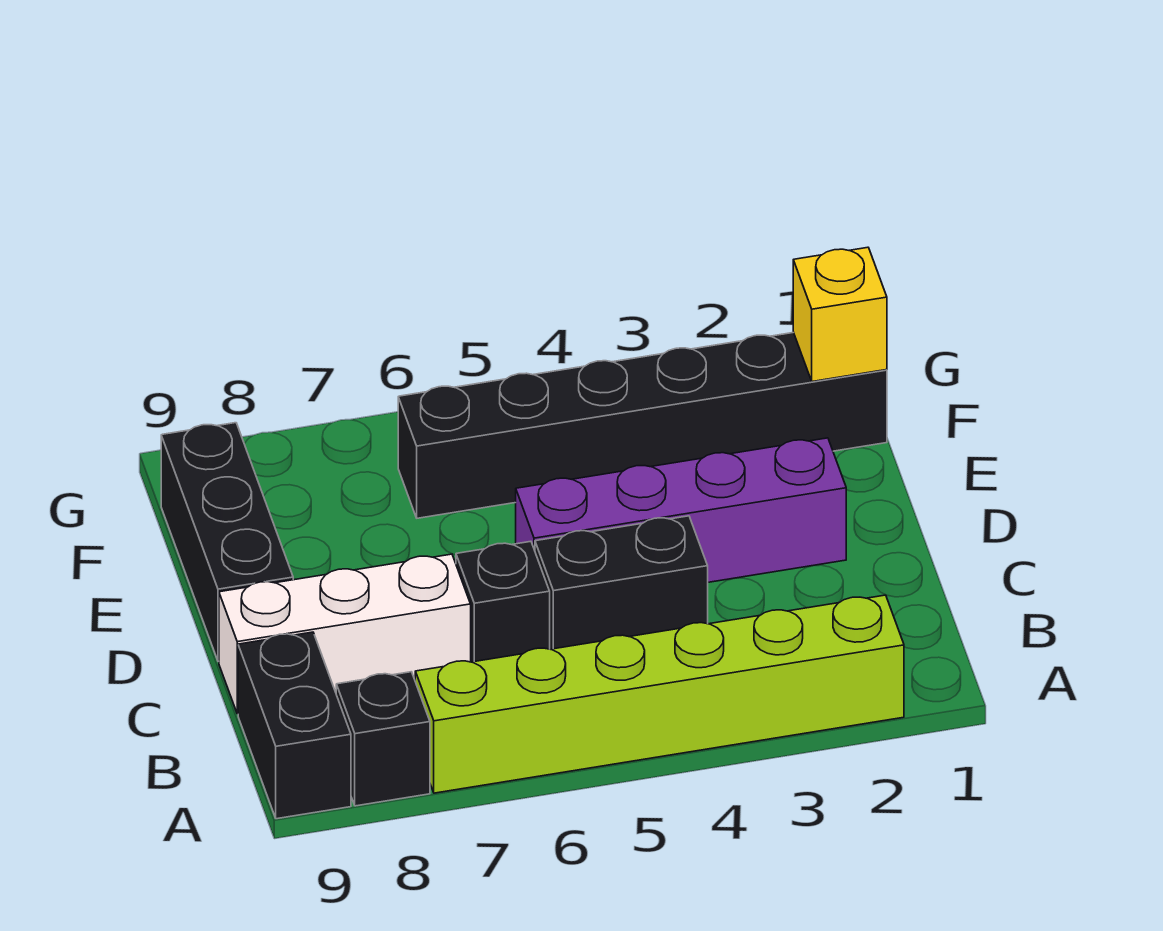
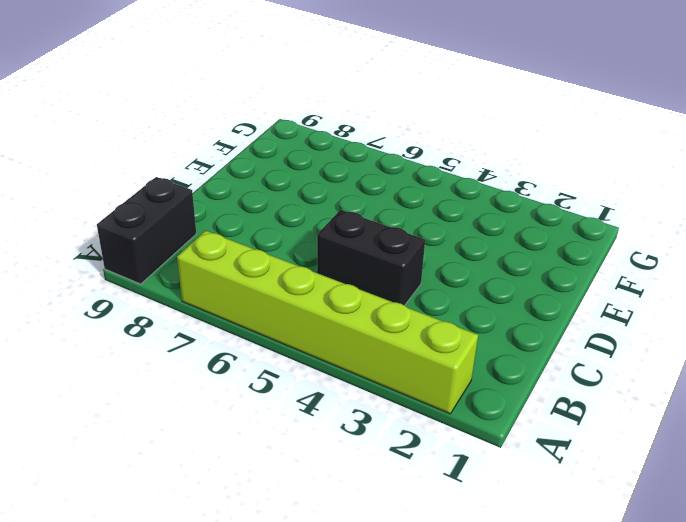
none -> black brick A8 level 1
none -> black brick C6 level 1

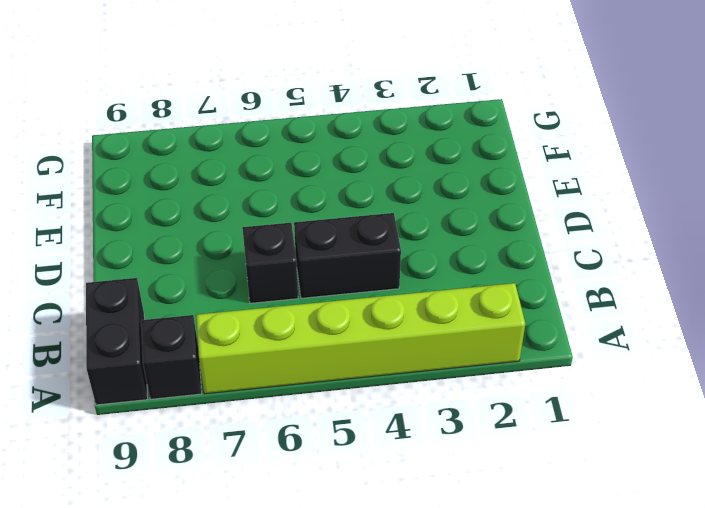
none -> white brick C7:C9 level 1
none -> purple brick D2:D5 level 1

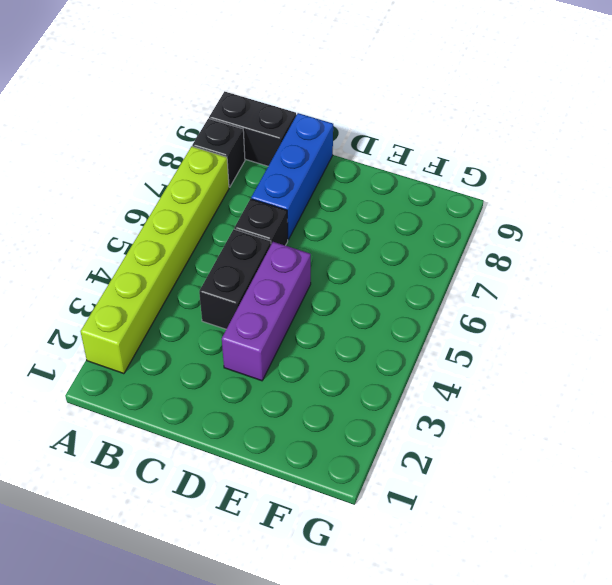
blue brick C7:C9 level 1 -> white brick C7:C9 level 1
purple brick D3:D5 level 1 -> purple brick D2:D5 level 1
none -> black brick D9:F9 level 1
none -> black brick F1:F6 level 1

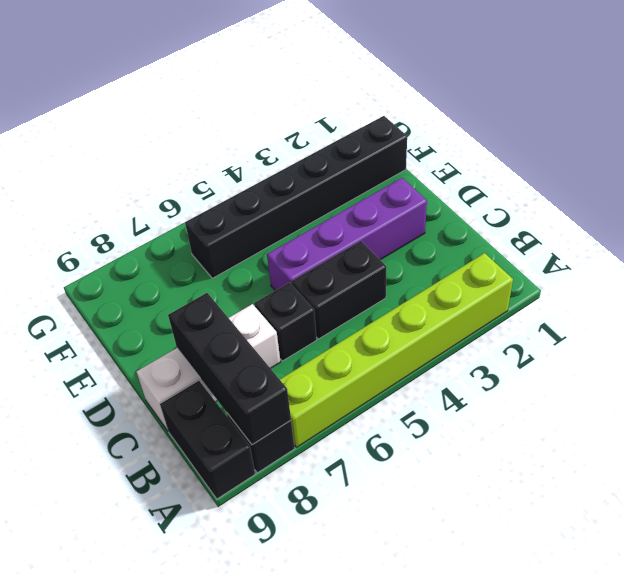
black brick A8:C8 level 2 -> black brick D9:F9 level 1
none -> yellow brick F1 level 2

